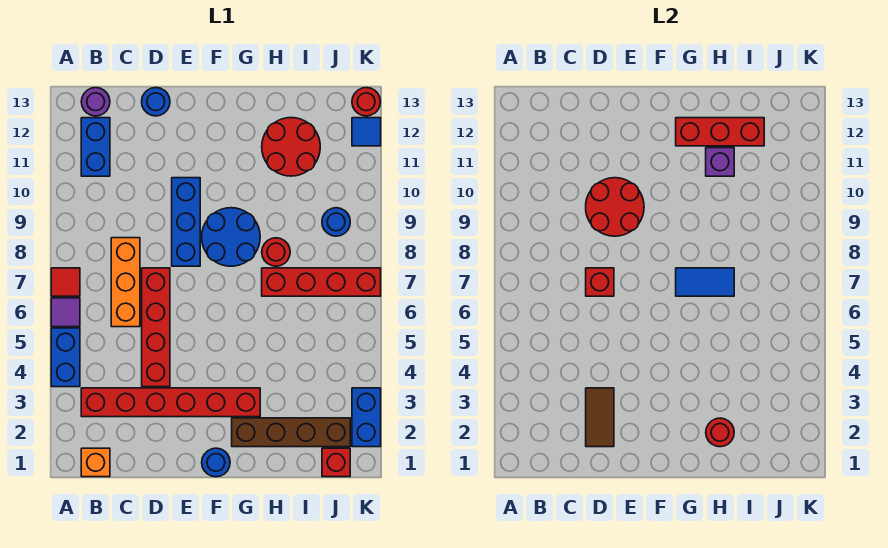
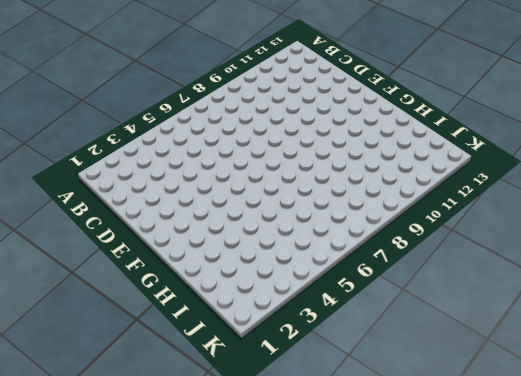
none -> blue brick A4:A5 level 1
none -> purple tile A6 level 1
none -> red tile A7 level 1

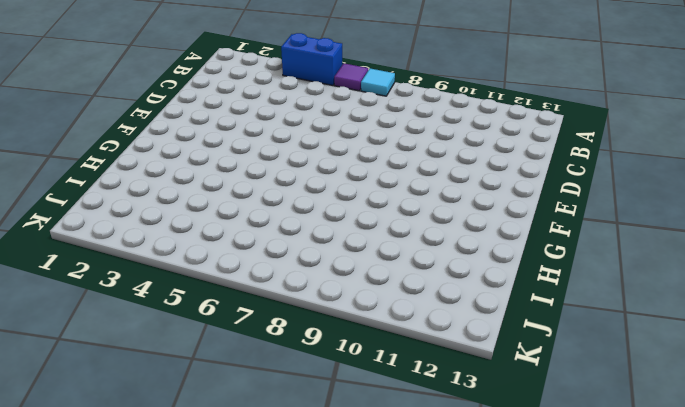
cyan tile A7 level 1 -> red tile A7 level 1
none -> orange brick B1 level 1
none -> red brick B3:G3 level 1
none -> blue brick B11:B12 level 1

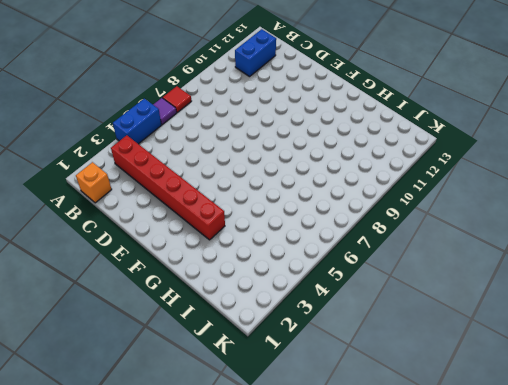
none -> purple round brick B13 level 1
none -> orange brick C6:C8 level 1
none -> red brick D4:D7 level 1

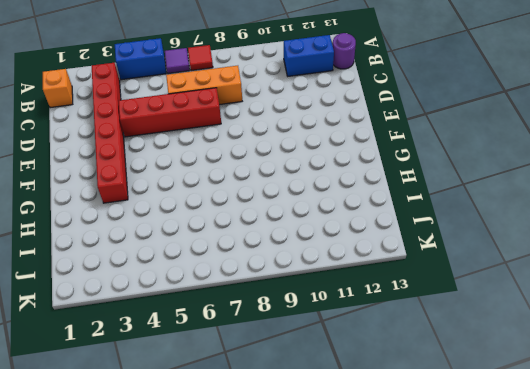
none -> blue round brick D13 level 1
none -> blue brick E8:E10 level 1
none -> blue round brick F1 level 1

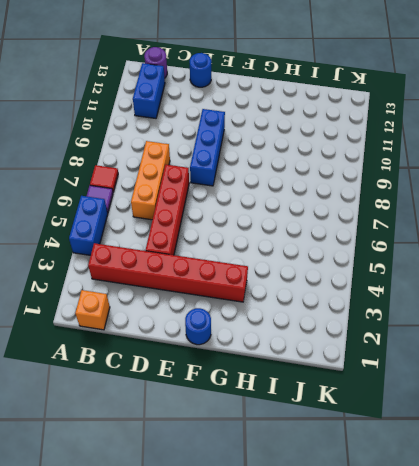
none -> blue round brick F8:G9 level 1
none -> brown brick G2:J2 level 1
none -> red brick H7:K7 level 1

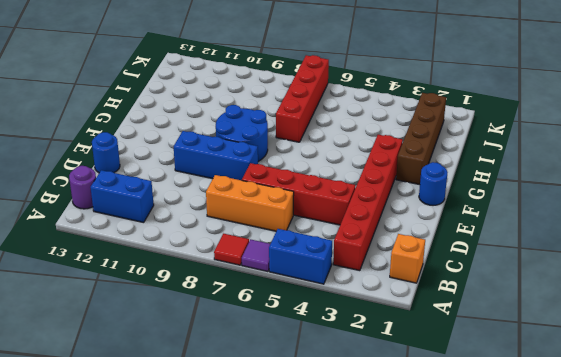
none -> red round brick H8 level 1
none -> red round brick H11:I12 level 1
none -> red brick J1 level 1

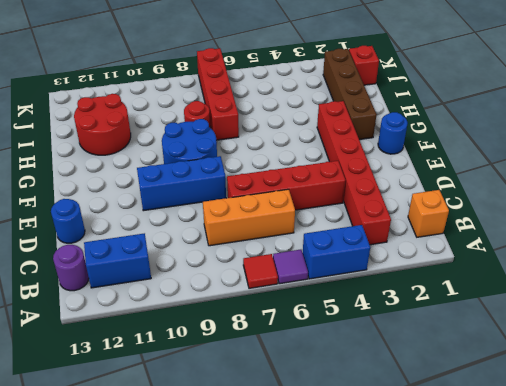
none -> blue round brick J9 level 1
none -> blue brick K2:K3 level 1
none -> blue tile K12 level 1

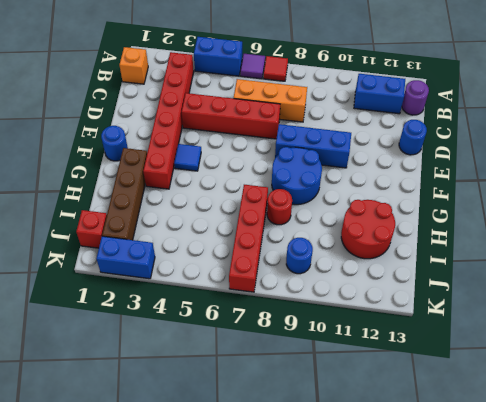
blue tile F4 level 1 -> blue tile K12 level 1
none -> red round brick K13 level 1
none -> brown tile D2:D3 level 2
none -> red brick D7 level 2

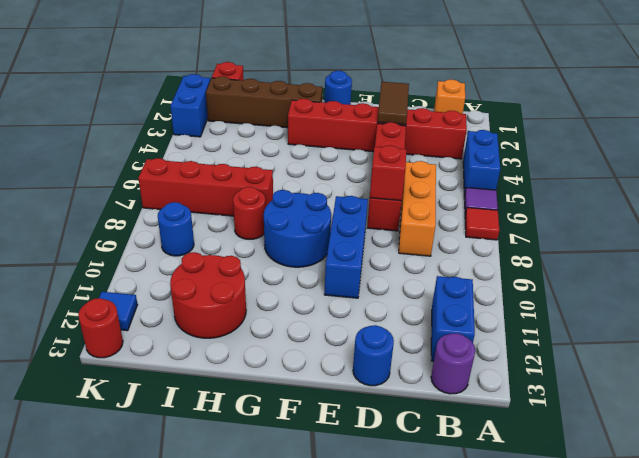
none -> red round brick D9:E10 level 2
none -> blue tile G7:H7 level 2
none -> red brick G12:I12 level 2

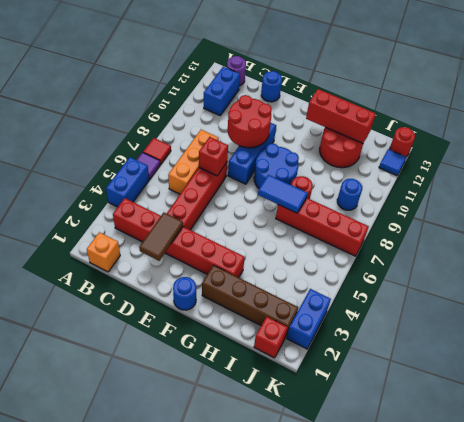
none -> red round brick H2 level 2
none -> purple brick H11 level 2

